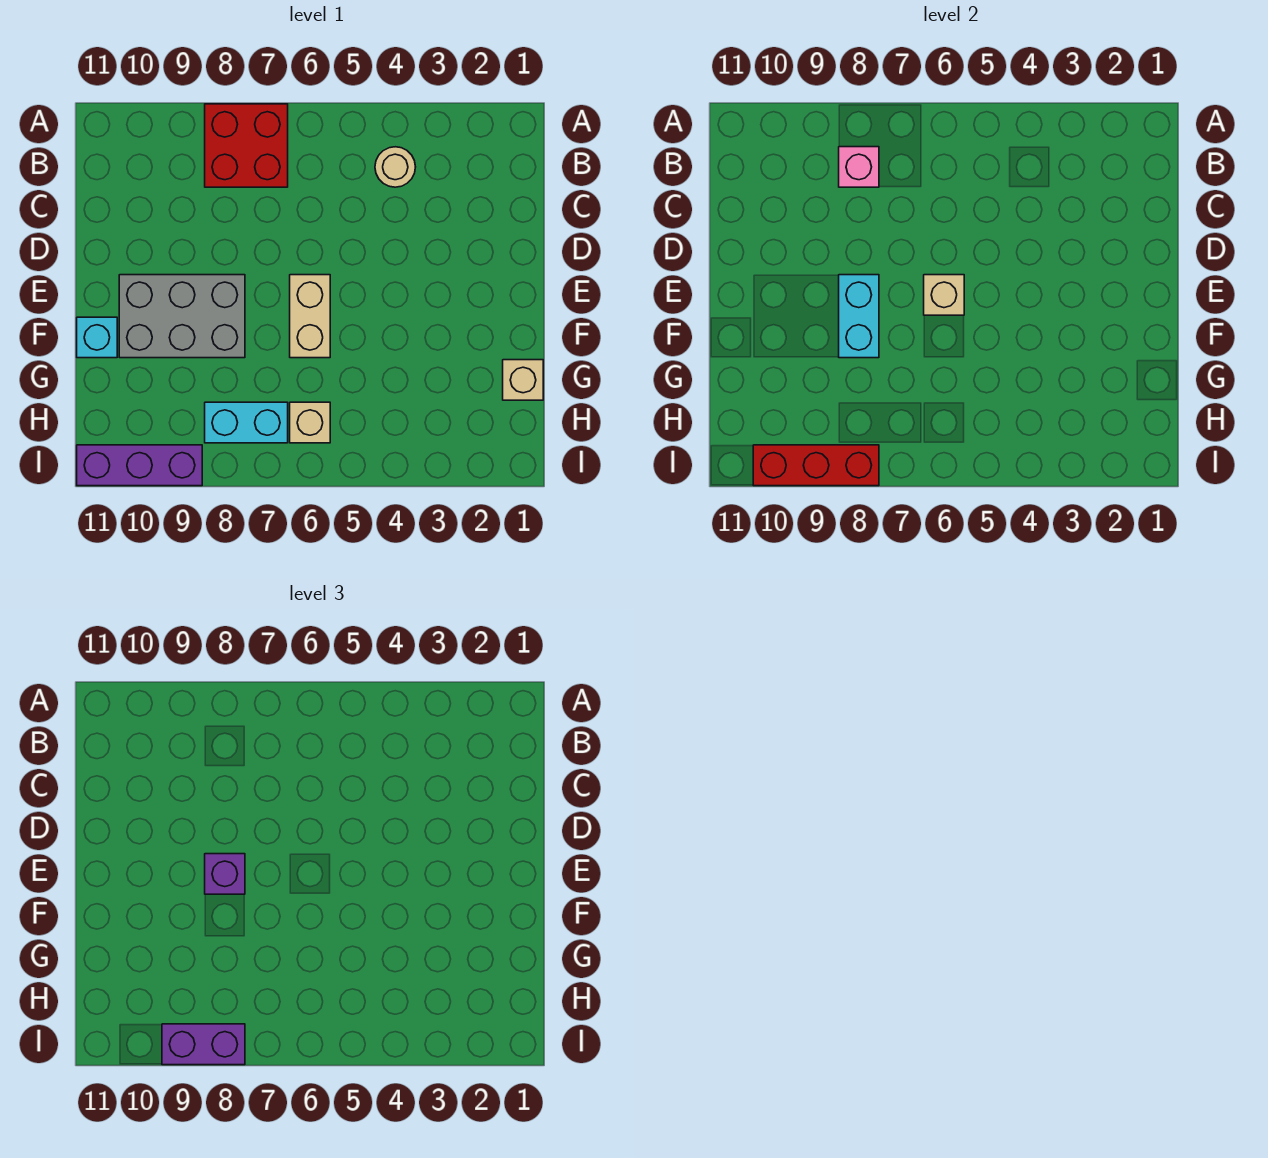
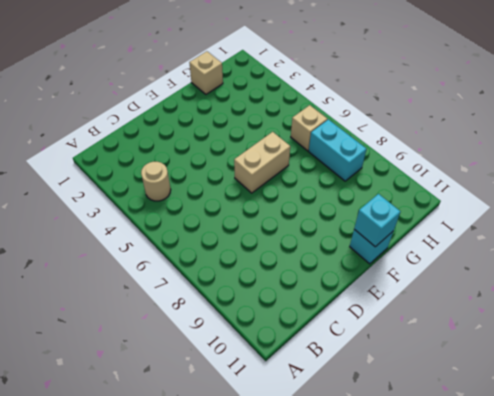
cyan brick F11 level 2 -> none
none -> red brick A7:B8 level 1
none -> grey brick E8:F10 level 1
none -> purple brick I9:I11 level 1

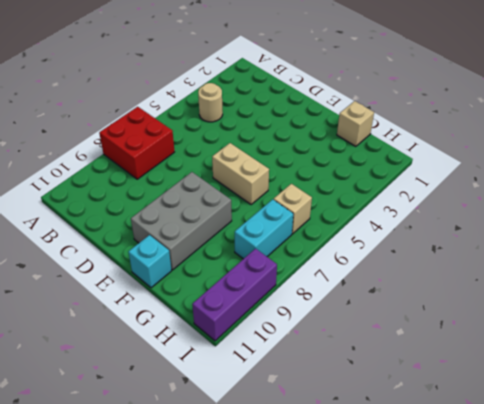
none -> pink brick B8 level 2
none -> tan brick E6 level 2
none -> cyan brick E8:F8 level 2

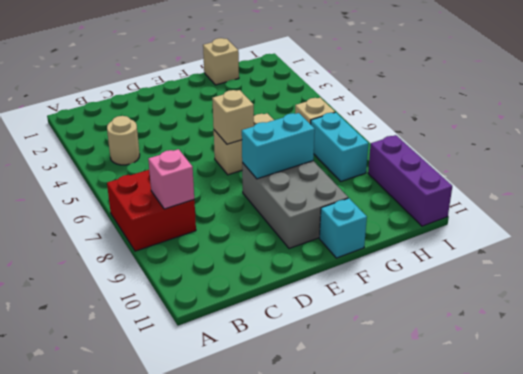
none -> red brick I8:I10 level 2
none -> purple brick E8 level 3
none -> purple brick I8:I9 level 3

